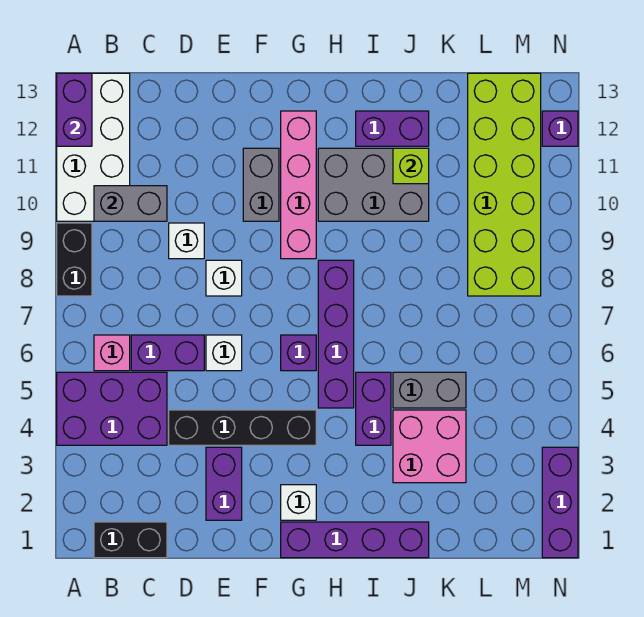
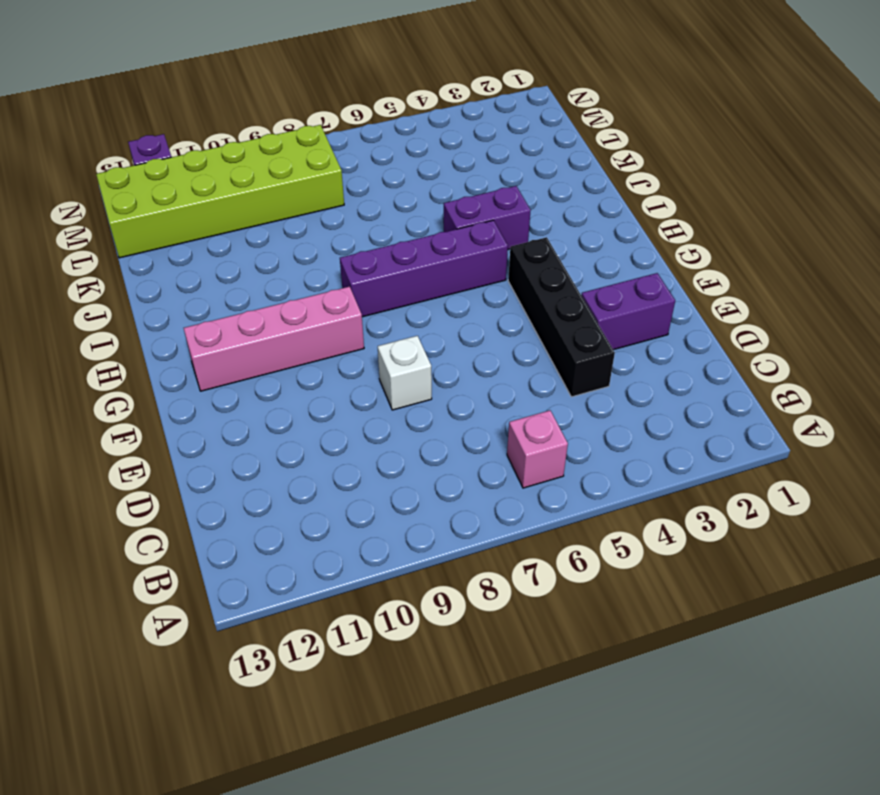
none -> purple brick A4:C5 level 1
none -> black brick A8:A9 level 1
none -> white brick A10:B13 level 1

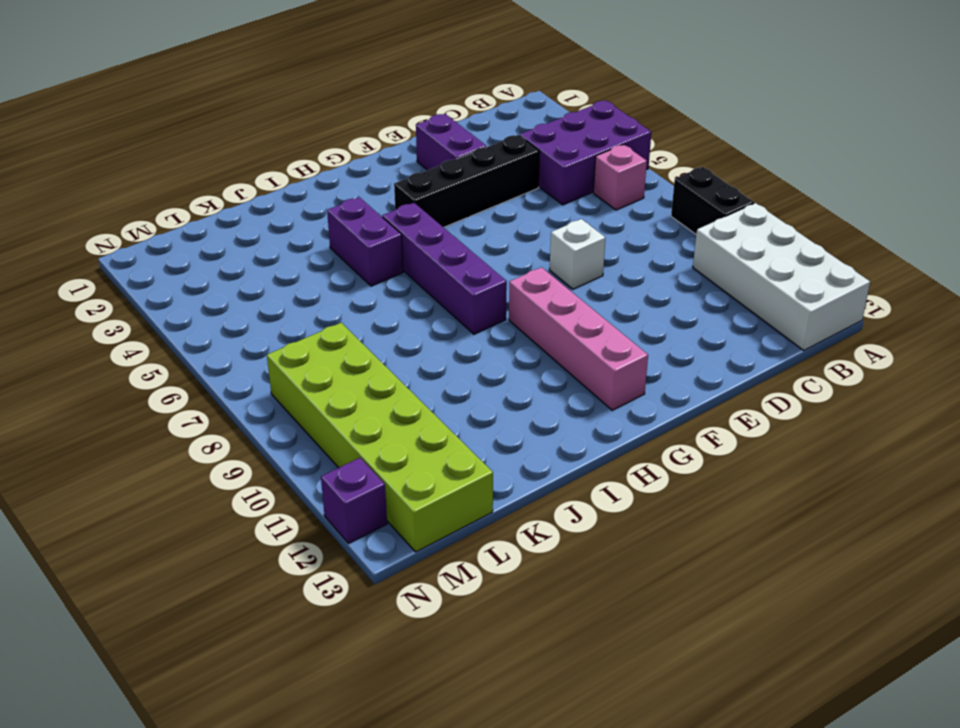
none -> black brick B1:C1 level 1
none -> purple brick C6:D6 level 1
none -> white brick D9 level 1

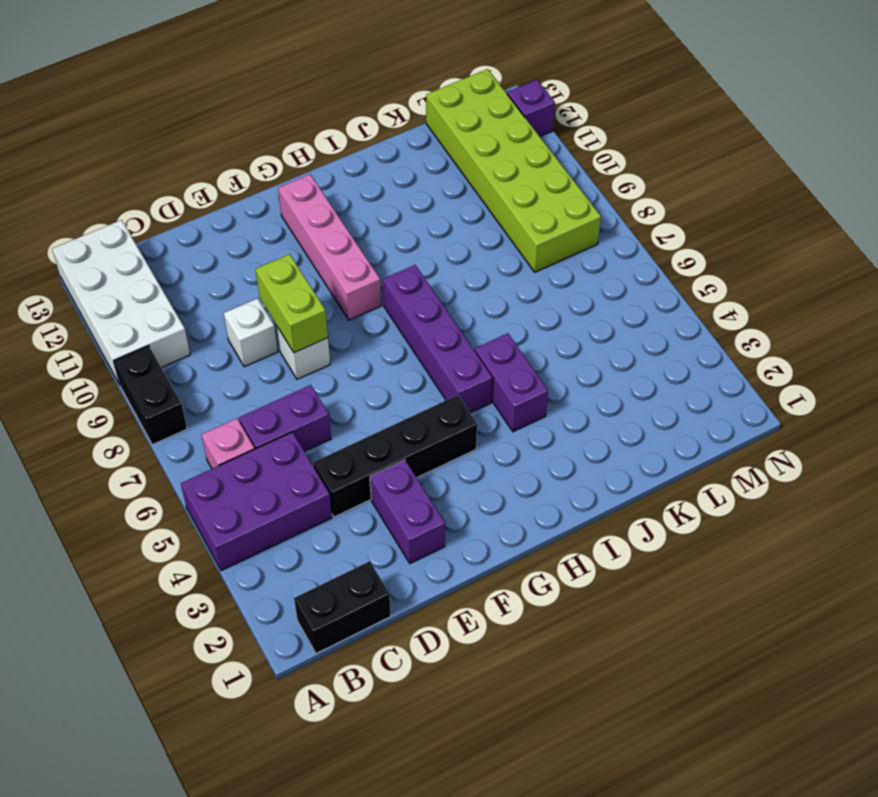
lime brick E8:E9 level 2 -> none
none -> white brick E6 level 1
none -> grey brick F10:F11 level 1
none -> purple brick G1:J1 level 1

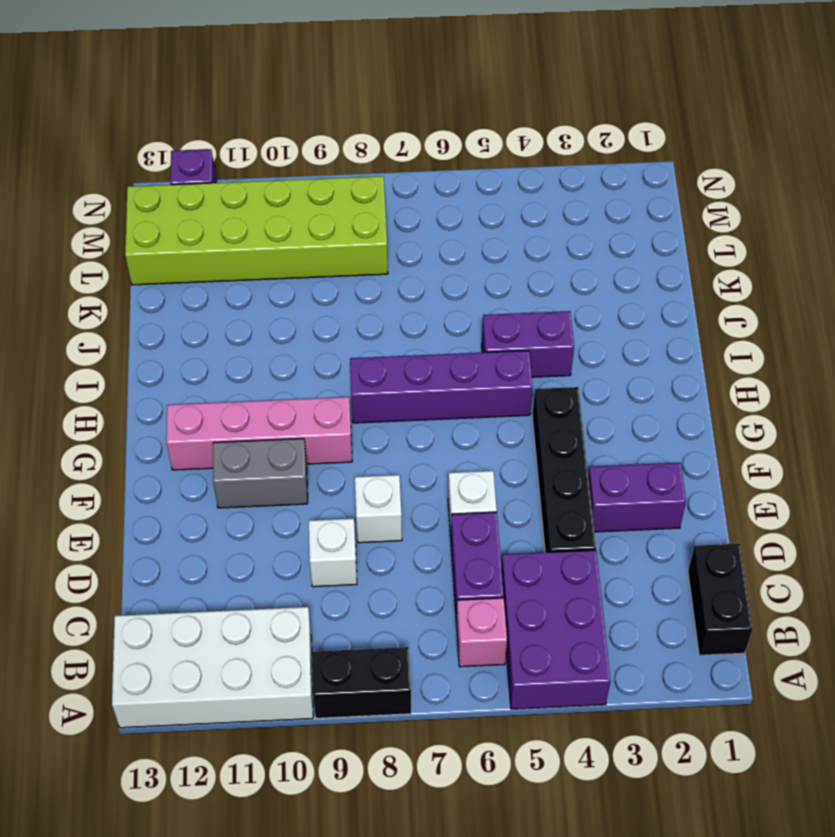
none -> purple brick G1:J1 level 1
none -> white brick G2 level 1
none -> purple brick G6 level 1

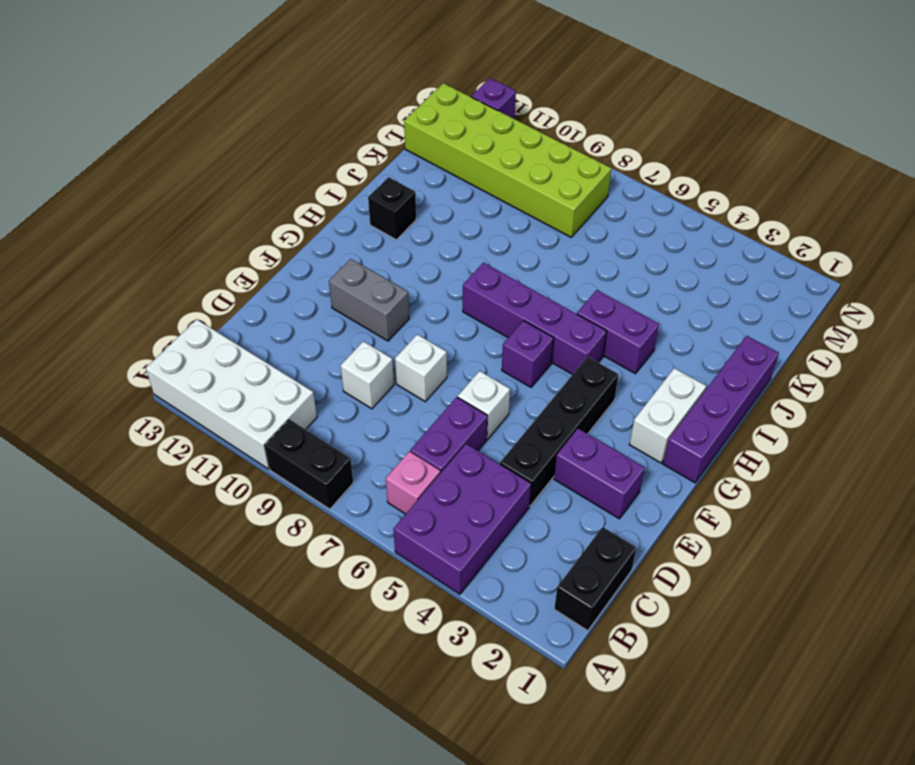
white brick G2:H2 level 1 -> white brick G2 level 1
black brick I12 level 1 -> purple brick I12:J12 level 1
none -> pink brick G9:G12 level 1
none -> grey brick H10:J11 level 1
none -> pink brick J3:K4 level 1

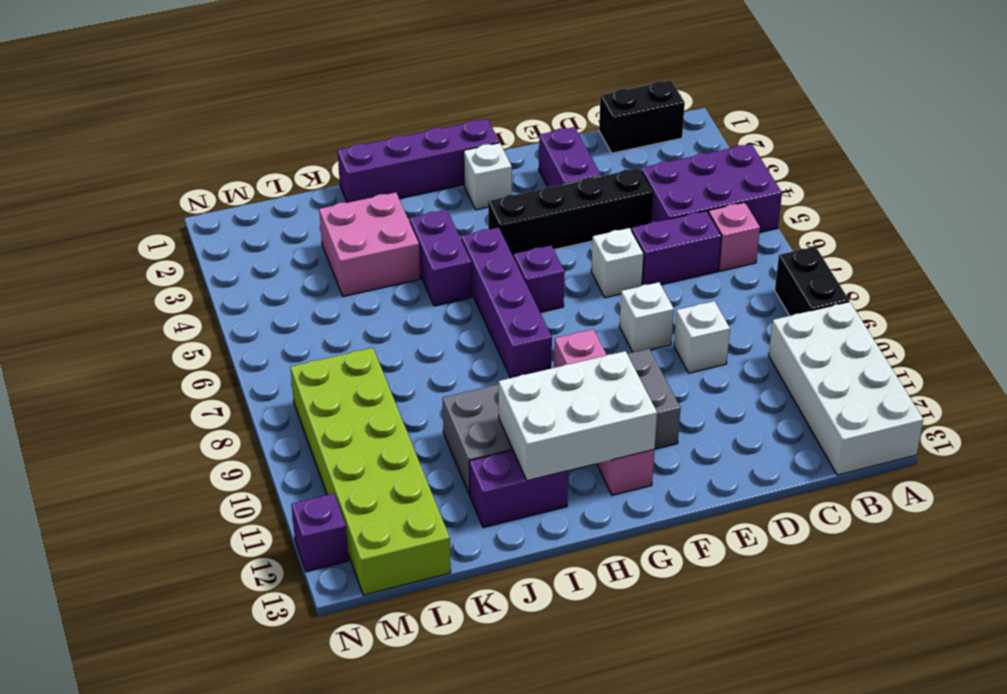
white brick G11:I12 level 2 -> none
none -> grey brick J5:K5 level 1
none -> purple brick N1:N3 level 1
none -> purple brick A12:A13 level 2

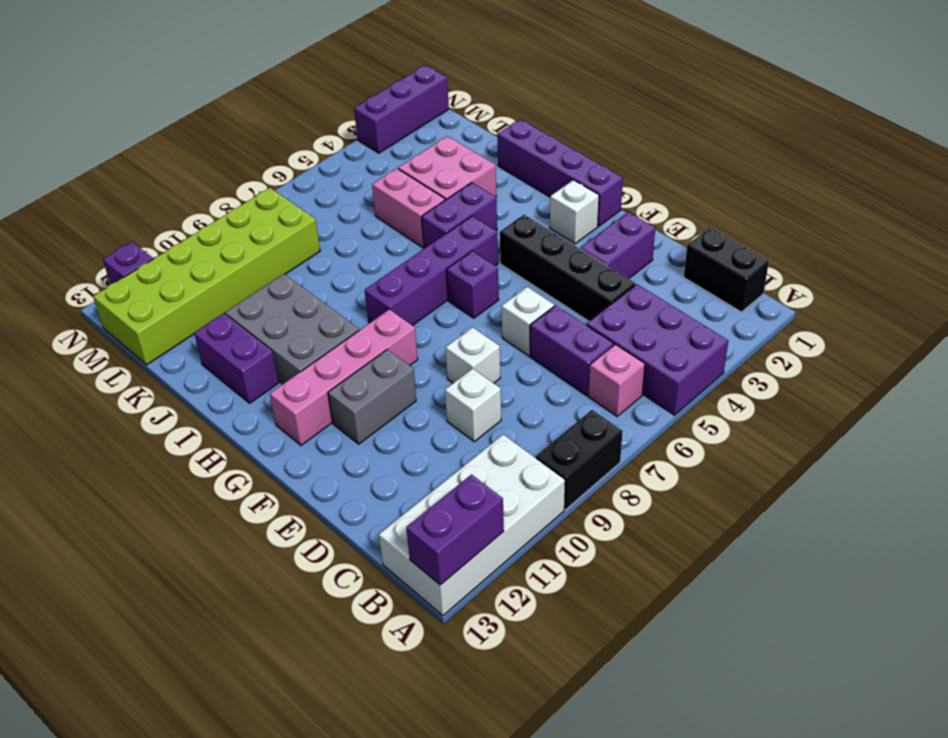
pink brick J5:K5 level 1 -> grey brick J5:K5 level 1
none -> grey brick B10:C10 level 2
none -> lime brick J11 level 2

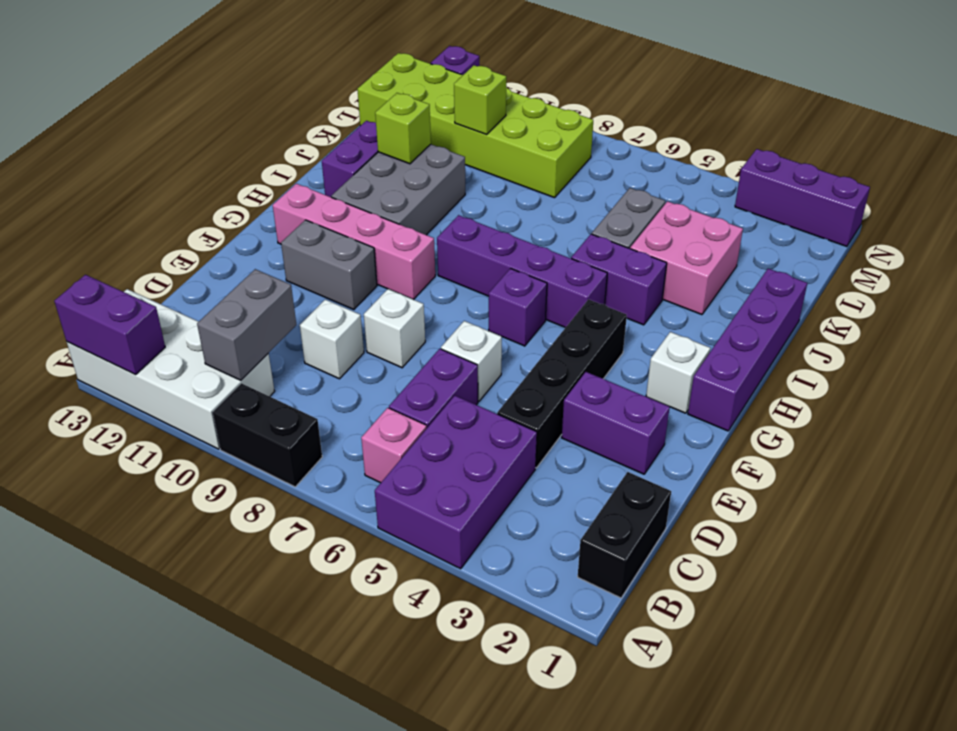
lime brick L10 level 2 -> none

